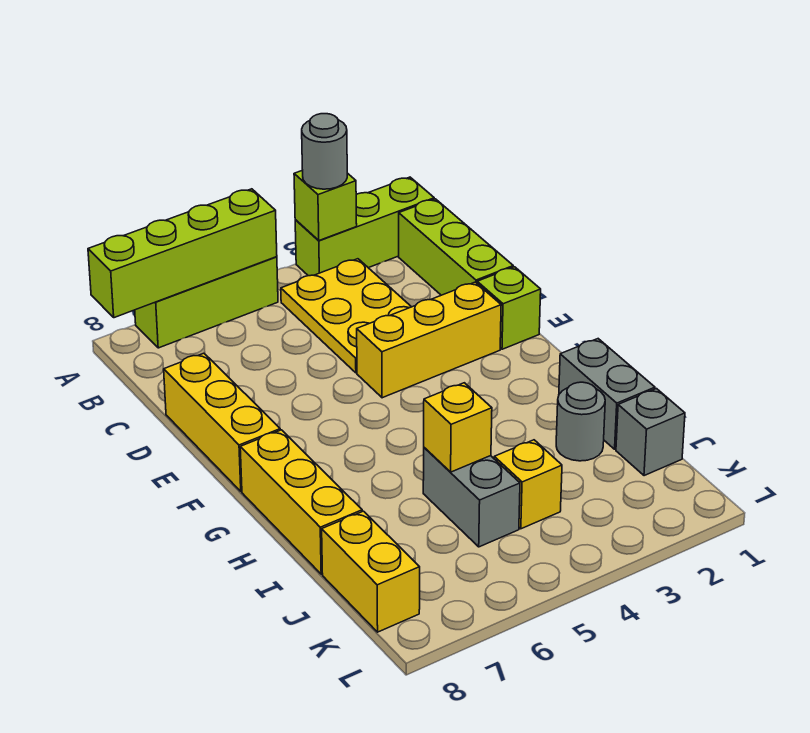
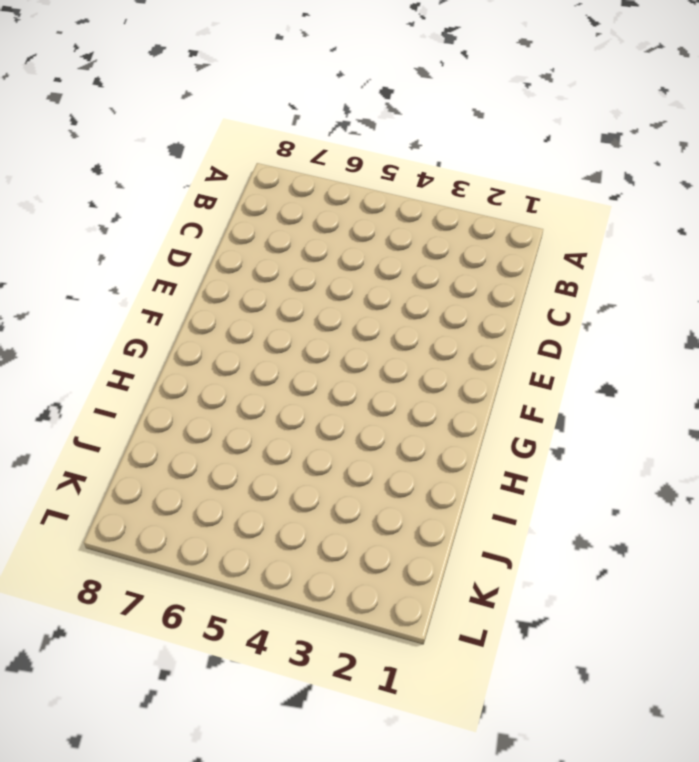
none -> lime brick A1:A3 level 1
none -> lime brick A5:A7 level 1
none -> lime brick B1:D1 level 1

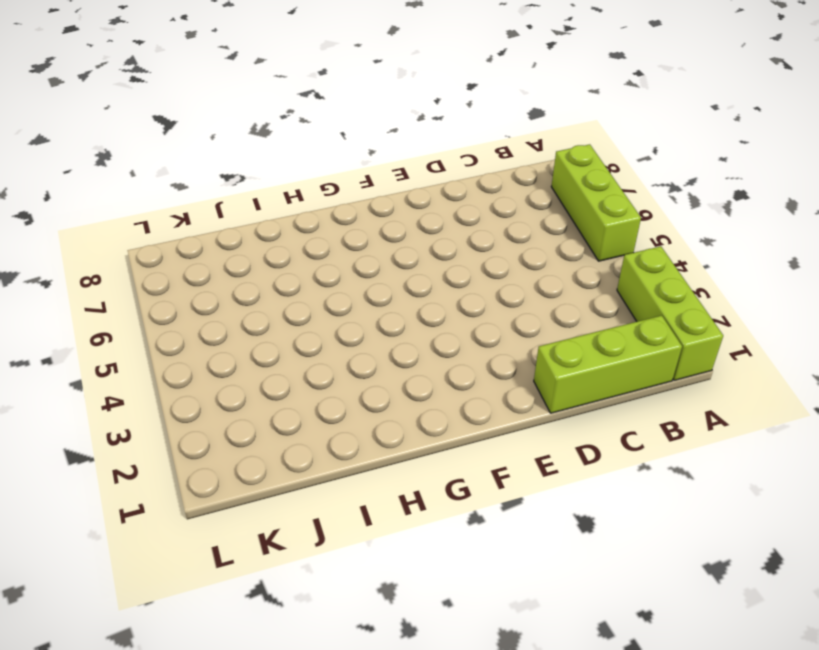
none -> yellow plate B3:D4 level 1
none -> yellow brick D8:F8 level 1
none -> lime brick E1 level 1

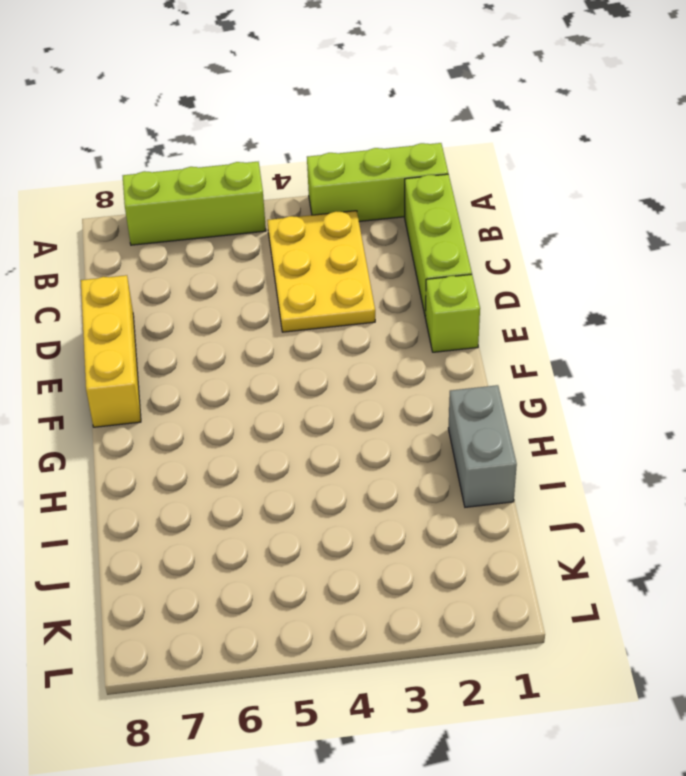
none -> yellow brick E2:E4 level 1
none -> yellow brick G8:I8 level 1
none -> grey round brick I2 level 1

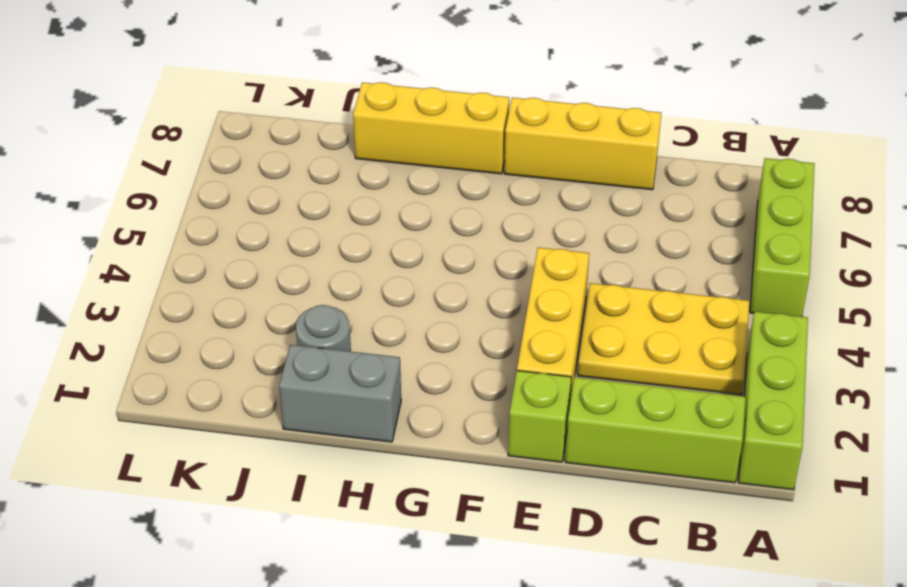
none -> grey brick I5:J5 level 1
none -> grey brick J1 level 1
none -> yellow brick J4 level 1

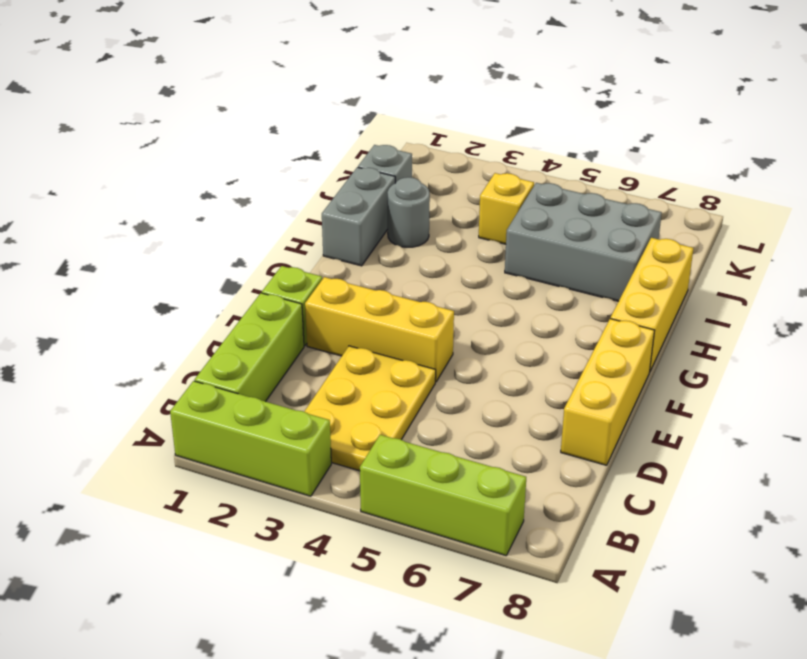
grey brick I5:J7 level 1 -> grey brick I5:J5 level 1
none -> yellow brick J8:K8 level 1
none -> lime brick A3 level 2
none -> lime brick A5:A8 level 2

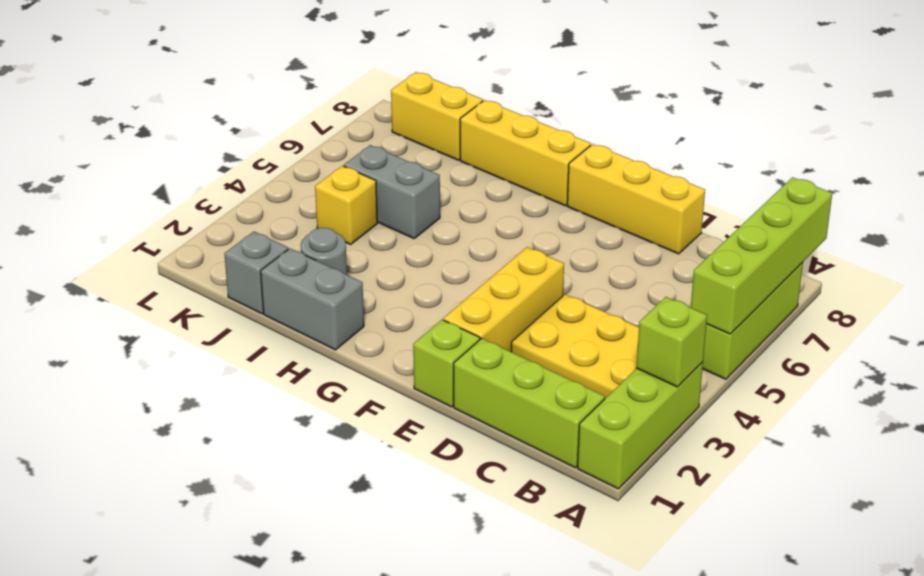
none -> yellow brick I5 level 2
none -> grey round brick A3 level 3

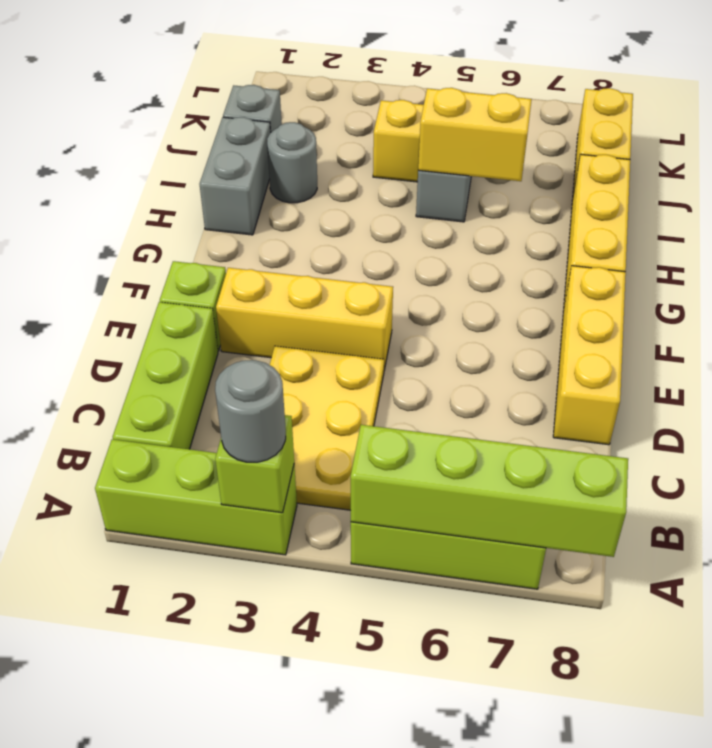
yellow brick I5:I6 level 2 -> yellow brick I5 level 2

